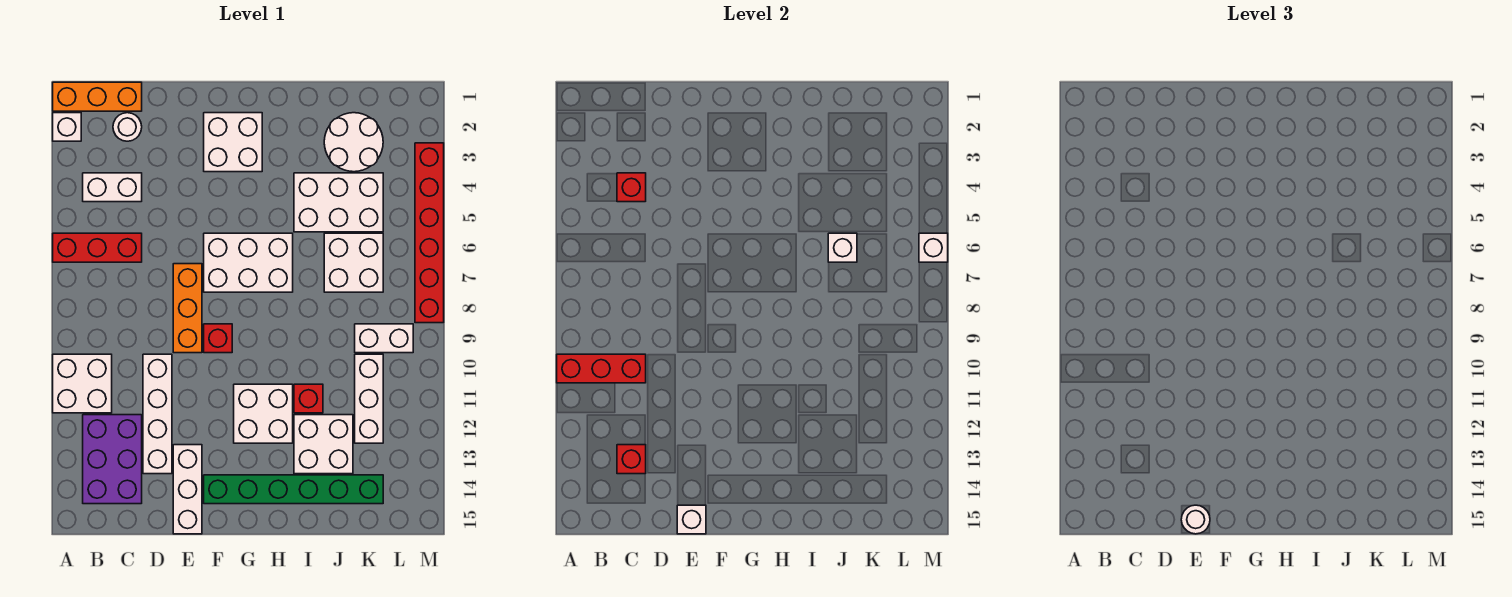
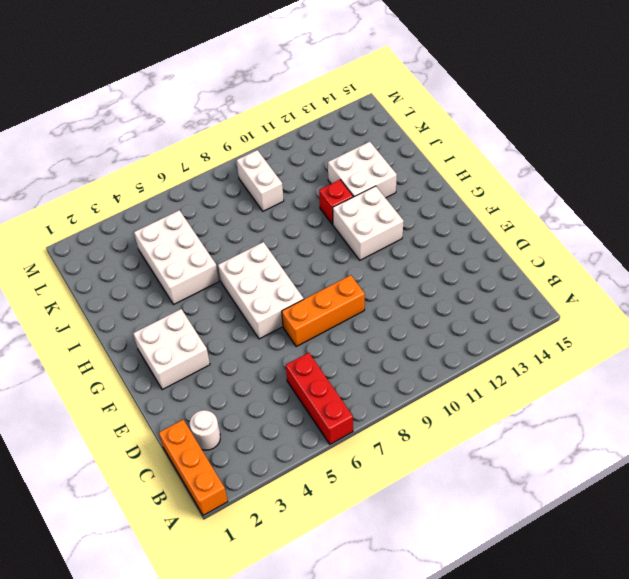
none -> white brick A2 level 1
none -> white brick A10:B11 level 1
none -> white brick B4:C4 level 1
none -> purple brick B12:C14 level 1

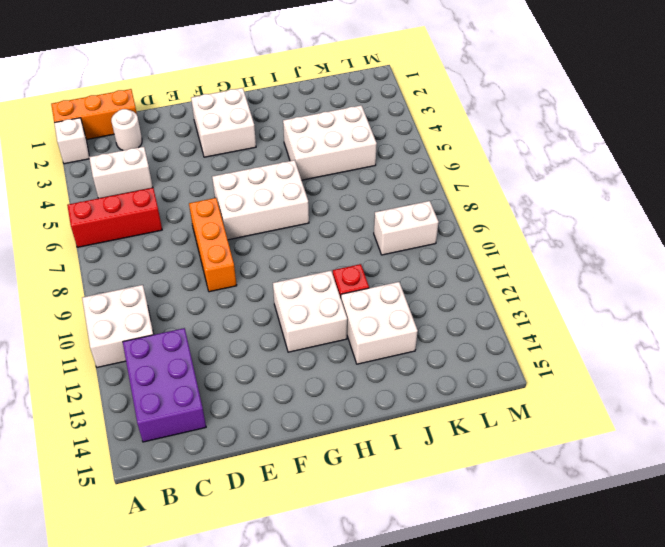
none -> white brick D10:D13 level 1
none -> white brick E13:E15 level 1
none -> red brick F9 level 1
none -> green brick F14:K14 level 1

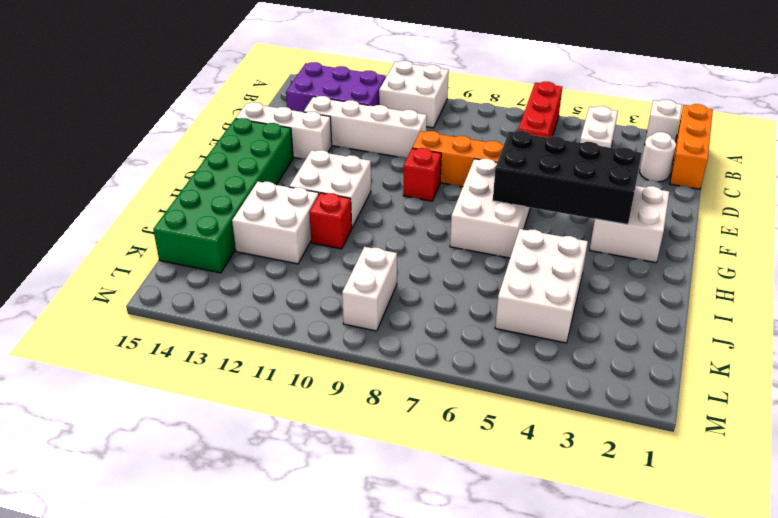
black brick F3:G6 level 2 -> none
green brick F14:K15 level 1 -> green brick F14:K14 level 1
none -> white round brick J2:K3 level 1
none -> white brick J6:K7 level 1
none -> white brick K10:K12 level 1
none -> red brick M3:M8 level 1

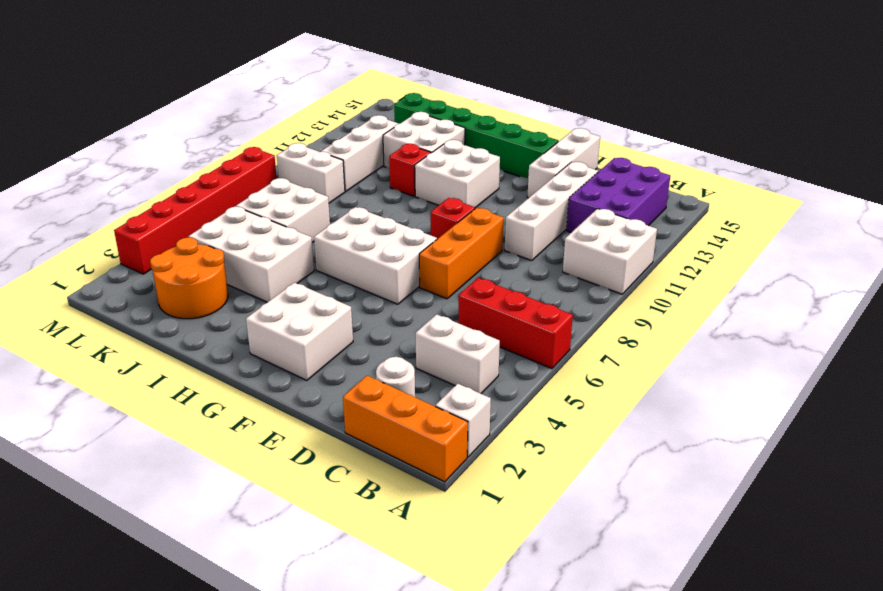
orange round brick J2:K3 level 1 -> white round brick J2:K3 level 1
none -> red brick A10:C10 level 2
none -> red brick C4 level 2
none -> red brick C13 level 2
none -> white brick E15 level 2

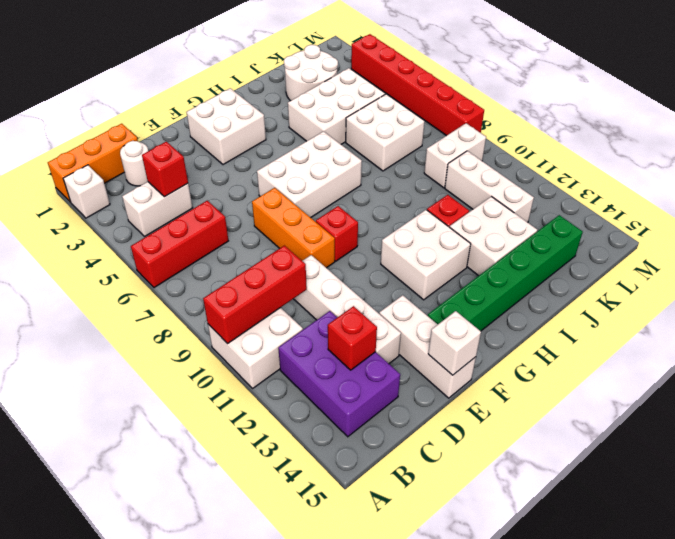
none -> white brick J6 level 2
none -> white brick M6 level 2
none -> white round brick E15 level 3

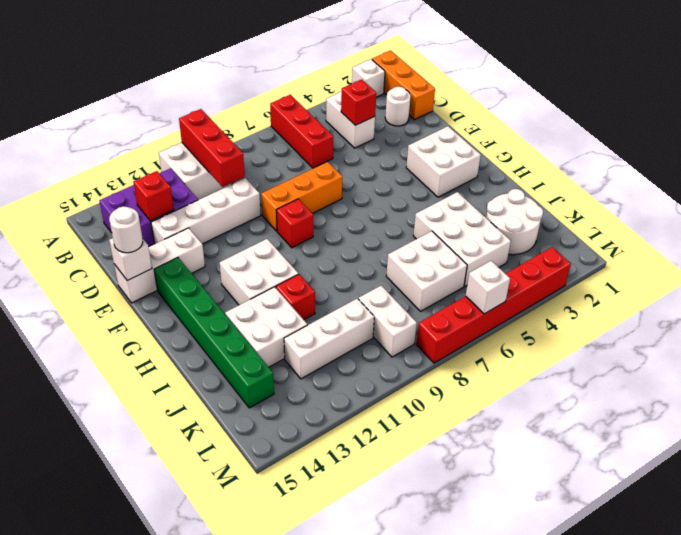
none -> white brick F6:H7 level 1
none -> white brick J6 level 2

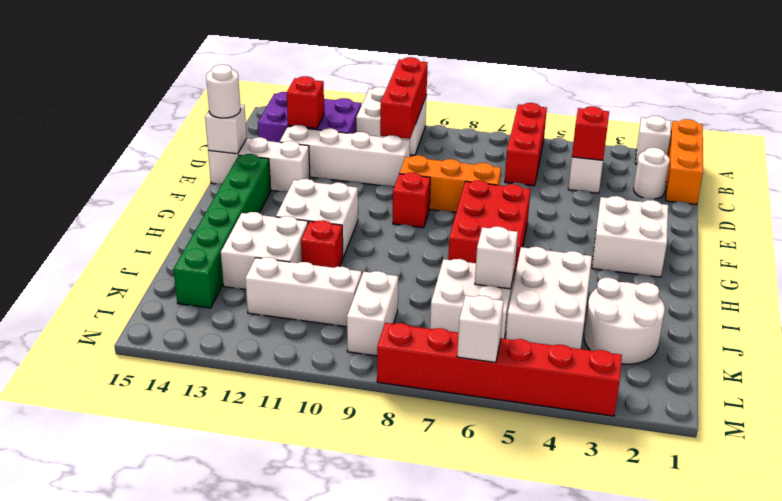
red brick F6:H7 level 1 -> white brick F6:H7 level 1

